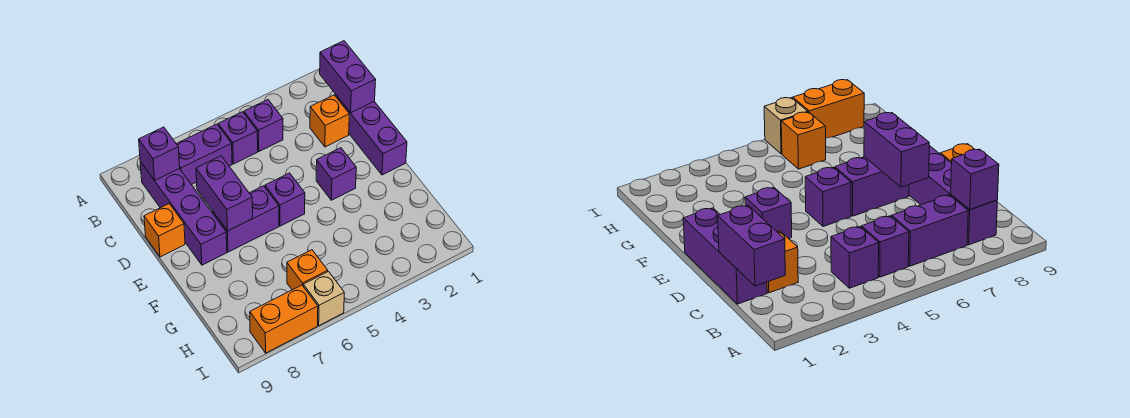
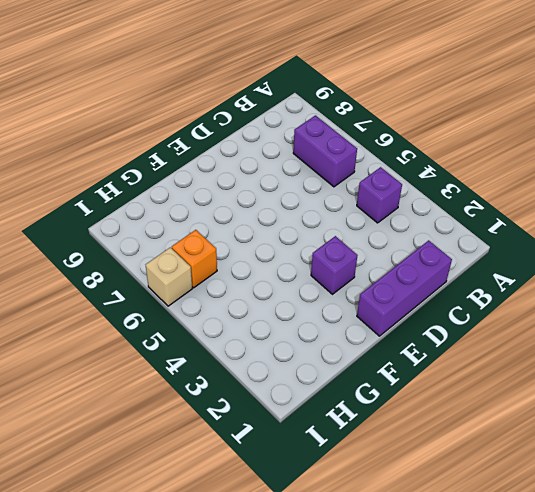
none -> purple brick B5 level 1
none -> purple brick B8:E8 level 1
none -> orange brick C2 level 1

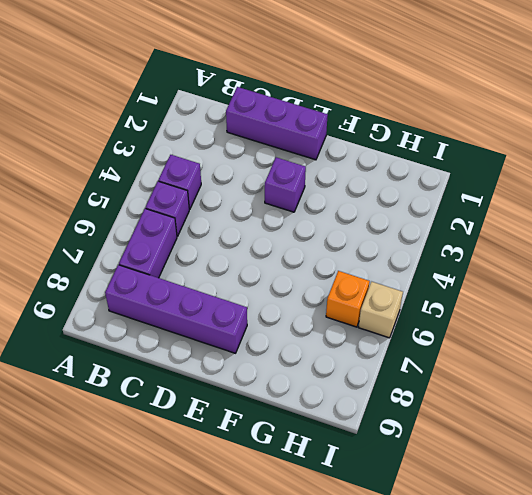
none -> orange brick C2 level 1
none -> orange brick D9 level 1
none -> purple brick E5 level 1

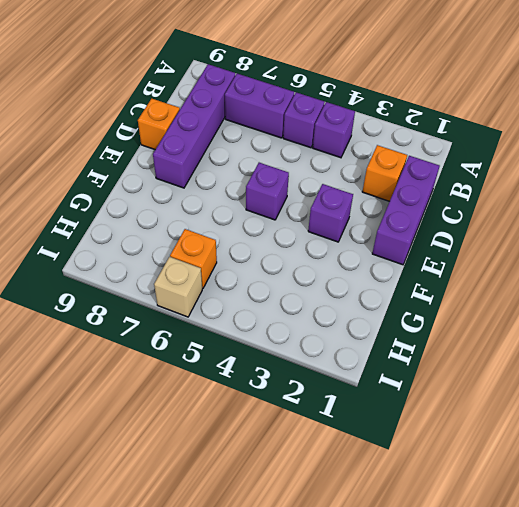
none -> purple brick E6:E7 level 1
none -> orange brick I7:I8 level 1
none -> purple brick B1:C1 level 2

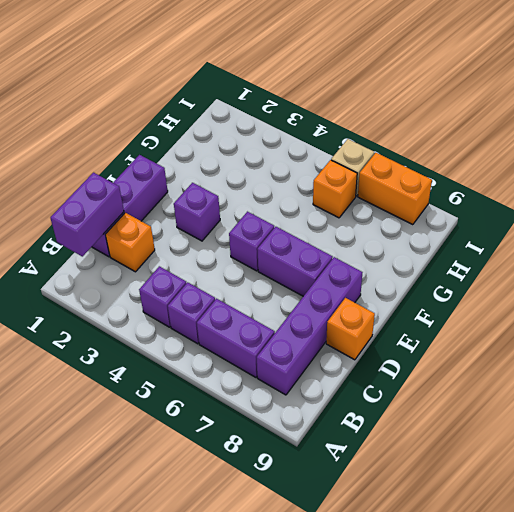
none -> purple brick B8 level 2
none -> purple brick D7:E7 level 2

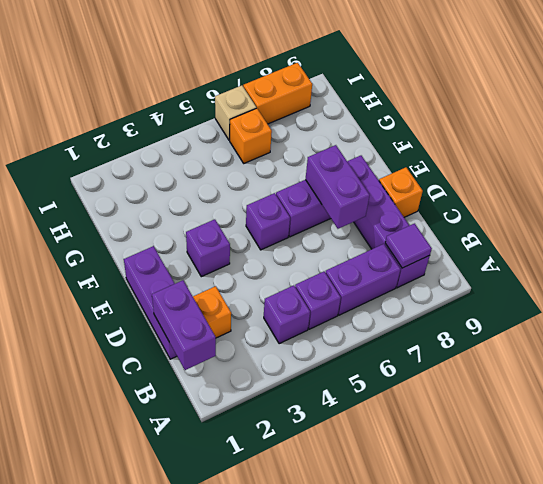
purple tile B8 level 2 -> purple brick B8 level 2

